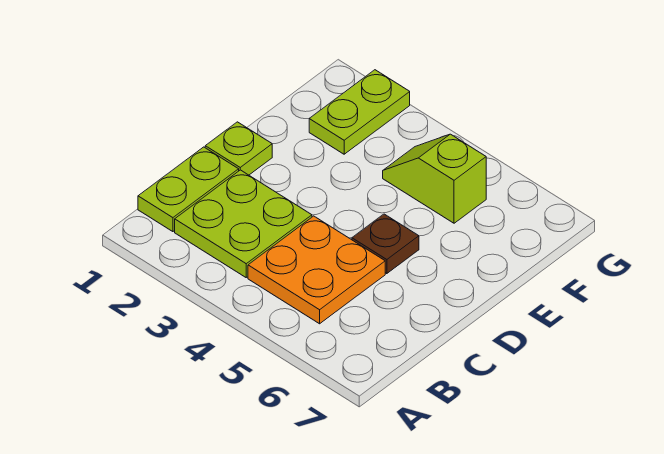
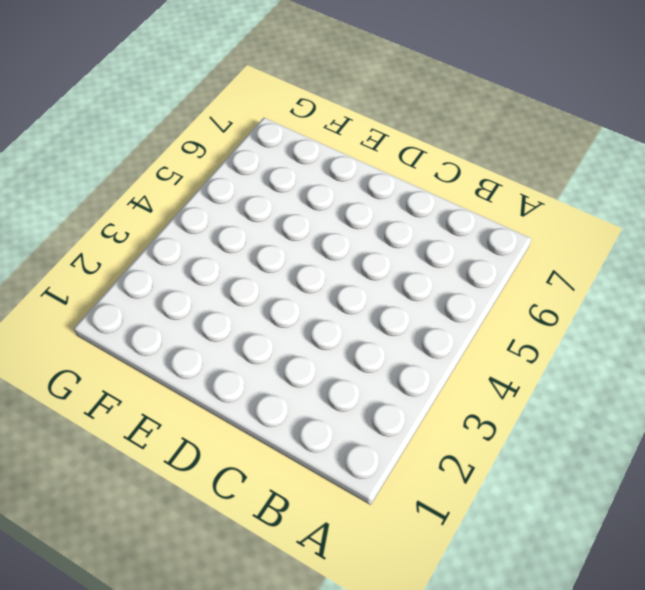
none -> lime plate B1:C1 level 1
none -> lime plate B2:C3 level 1

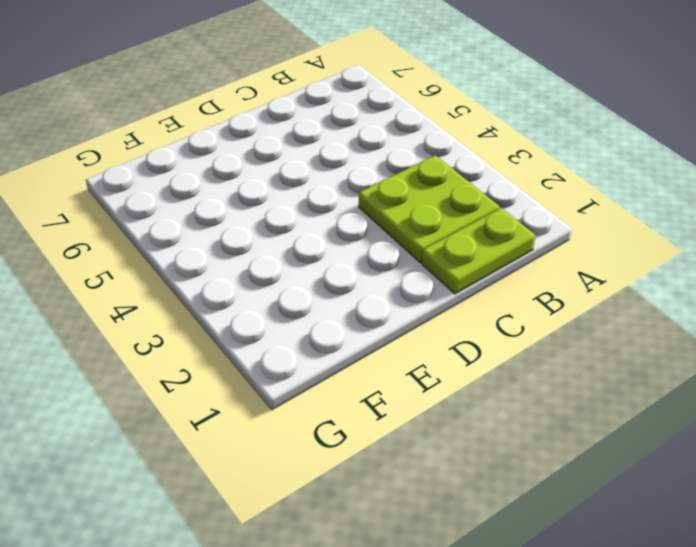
none -> orange plate B4:C5 level 1
none -> lime plate D1 level 1

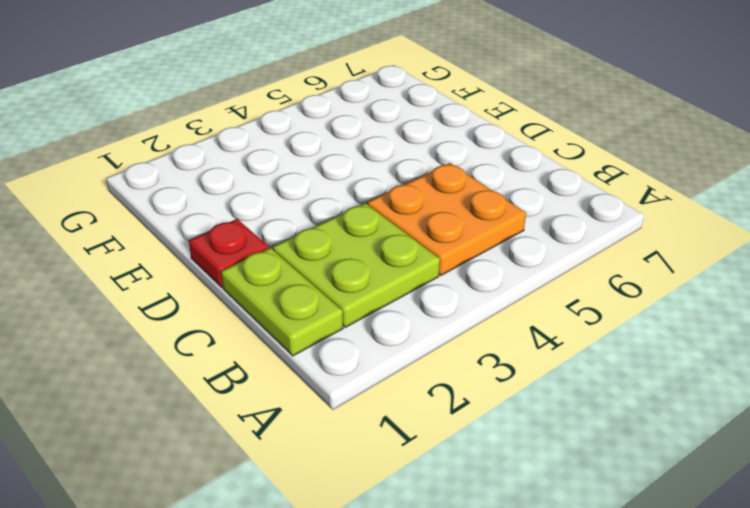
red plate D1 level 1 -> lime plate D1 level 1
none -> brown plate D5 level 1
none -> lime plate F2:G2 level 1

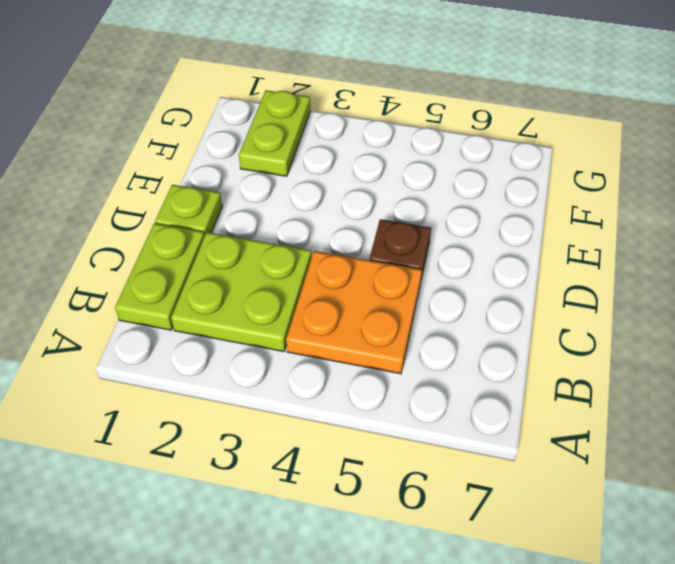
none -> lime slope F4:F5 level 1 top 5

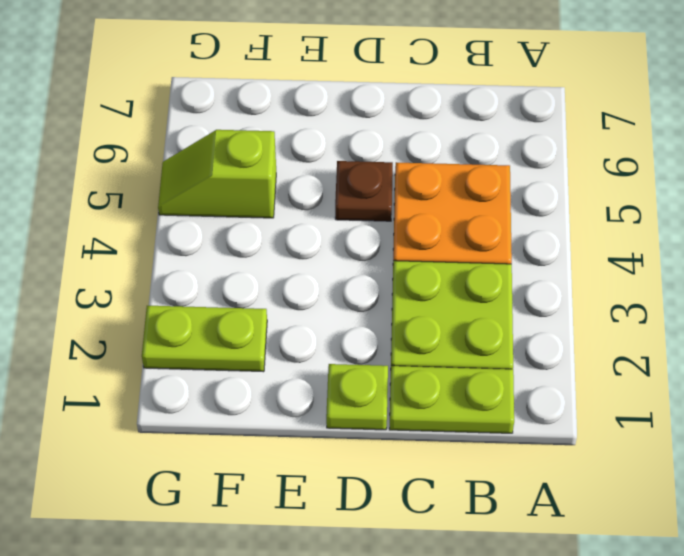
lime slope F5:G5 level 1 top F -> lime slope F4:F5 level 1 top 5

